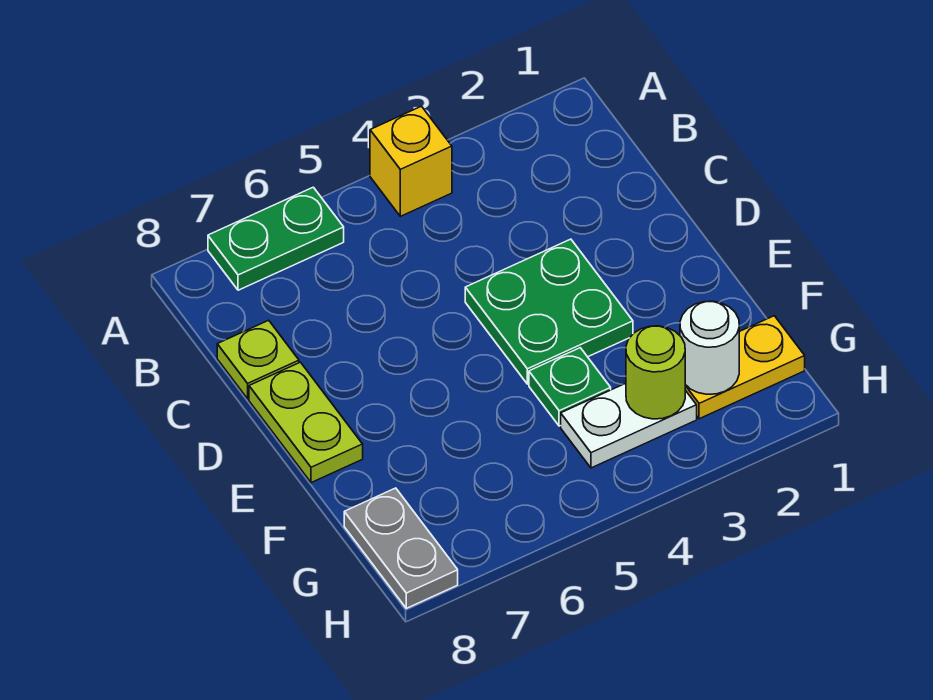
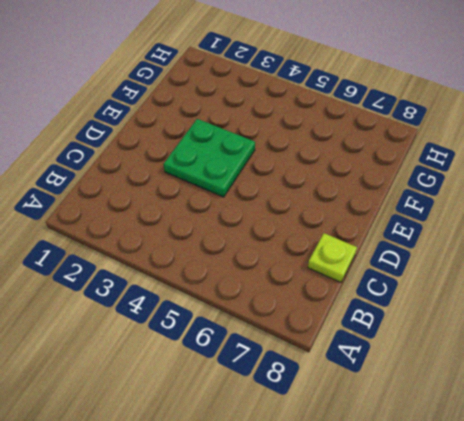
none -> yellow brick A4 level 1
none -> green plate A6:A7 level 1

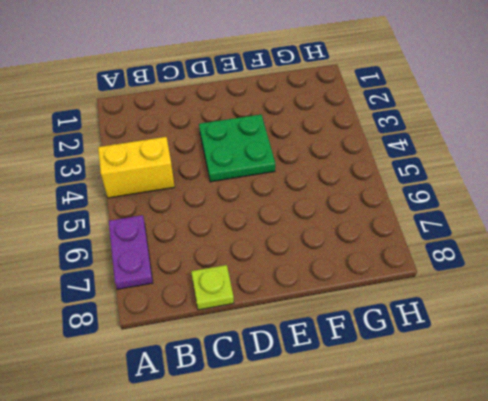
yellow brick A4:B4 level 1 -> yellow brick A4 level 1
purple plate A6:A7 level 1 -> green plate A6:A7 level 1
none -> lime plate D8:E8 level 1
none -> green plate F4 level 1

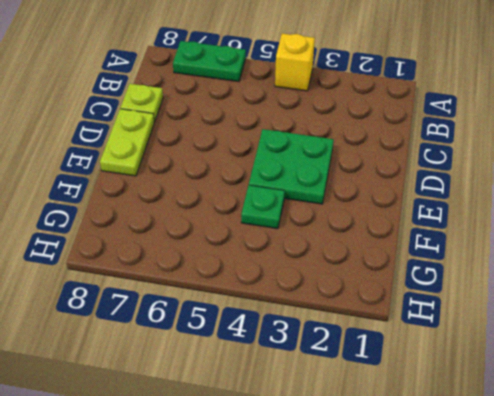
none -> yellow plate G1:G2 level 1
none -> white plate G3:G4 level 1

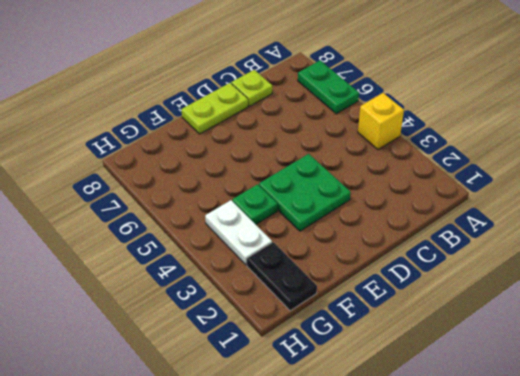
black plate G1:G2 level 1 -> yellow plate G1:G2 level 1
none -> grey plate G8:H8 level 1
none -> white round brick G2 level 2

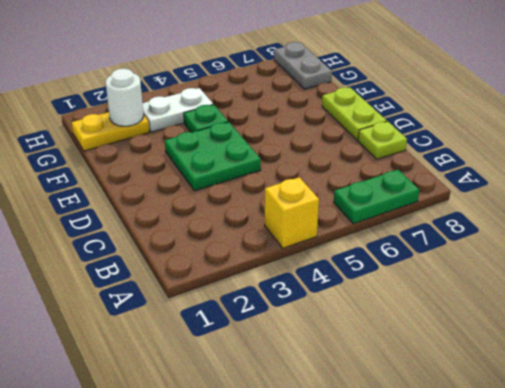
none -> lime round brick G3 level 2

